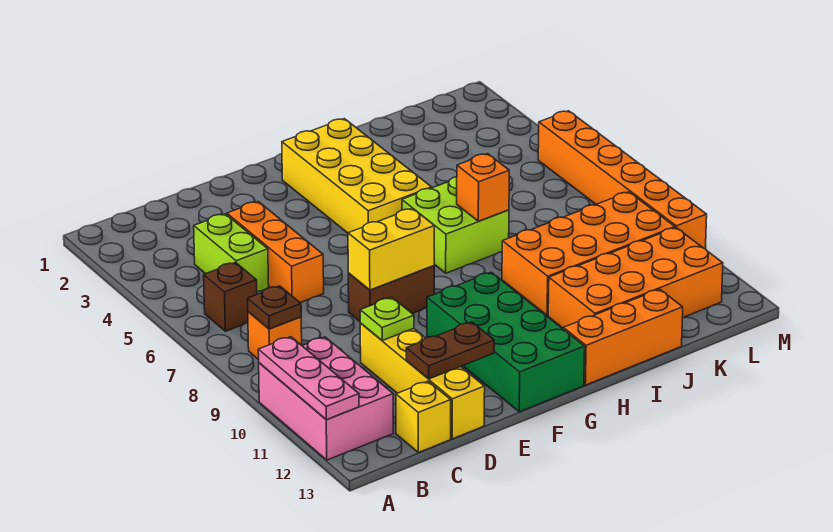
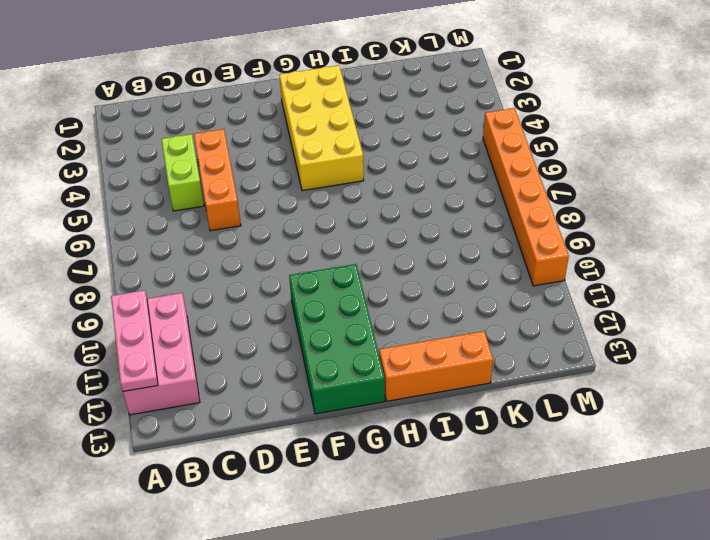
none -> brown brick B6 level 1
none -> orange brick B8 level 1
none -> yellow brick C13 level 1

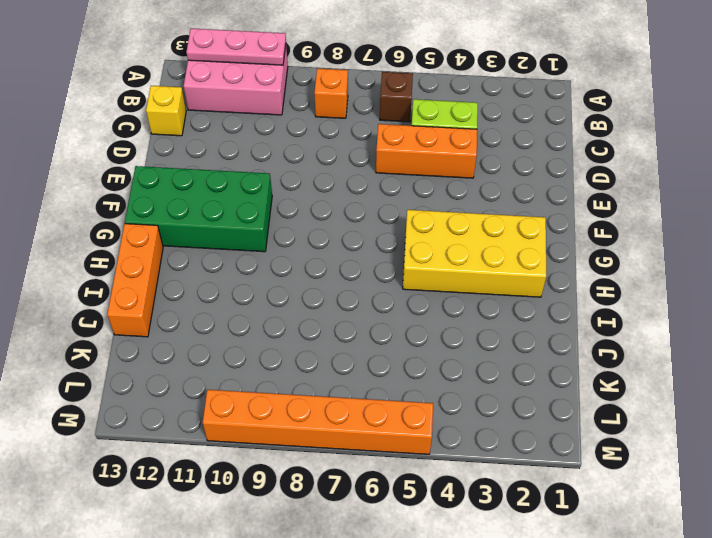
none -> yellow brick D10:D13 level 1
none -> brown brick E8:F8 level 1
none -> lime brick H6:I7 level 1

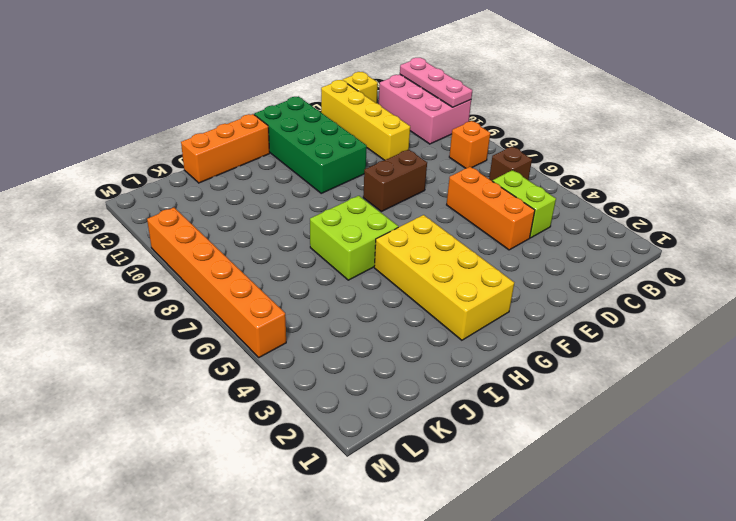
none -> orange brick I9:L10 level 1
none -> orange brick I11:L12 level 1
none -> brown plate B8 level 2

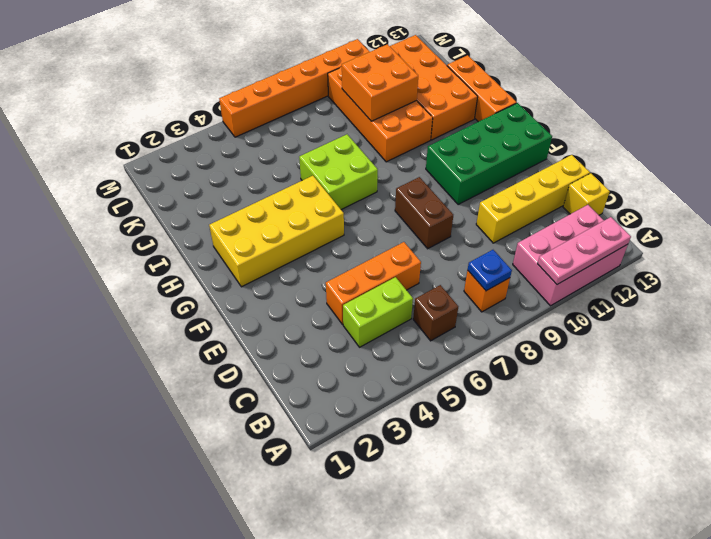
blue plate B8 level 2 -> brown plate B8 level 2
orange brick J9:K10 level 2 -> none
none -> lime plate D10 level 2
none -> brown plate D12:E12 level 2
none -> yellow brick E8:F8 level 2

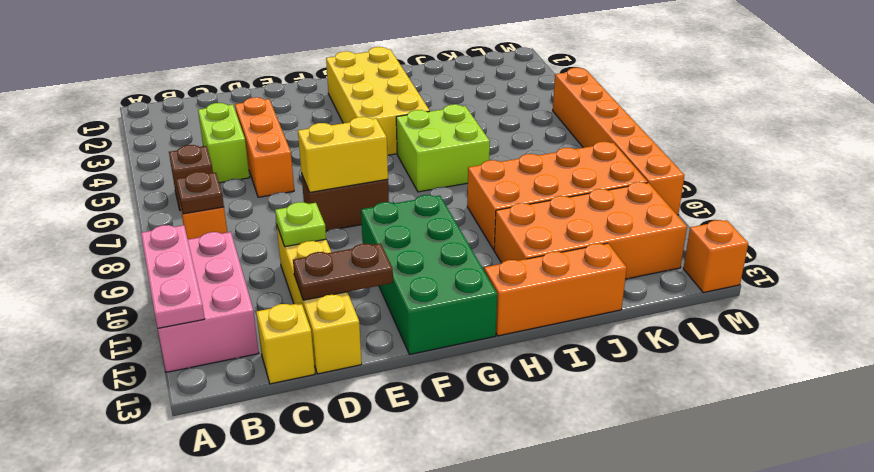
orange brick M13 level 1 -> orange brick I7 level 2

